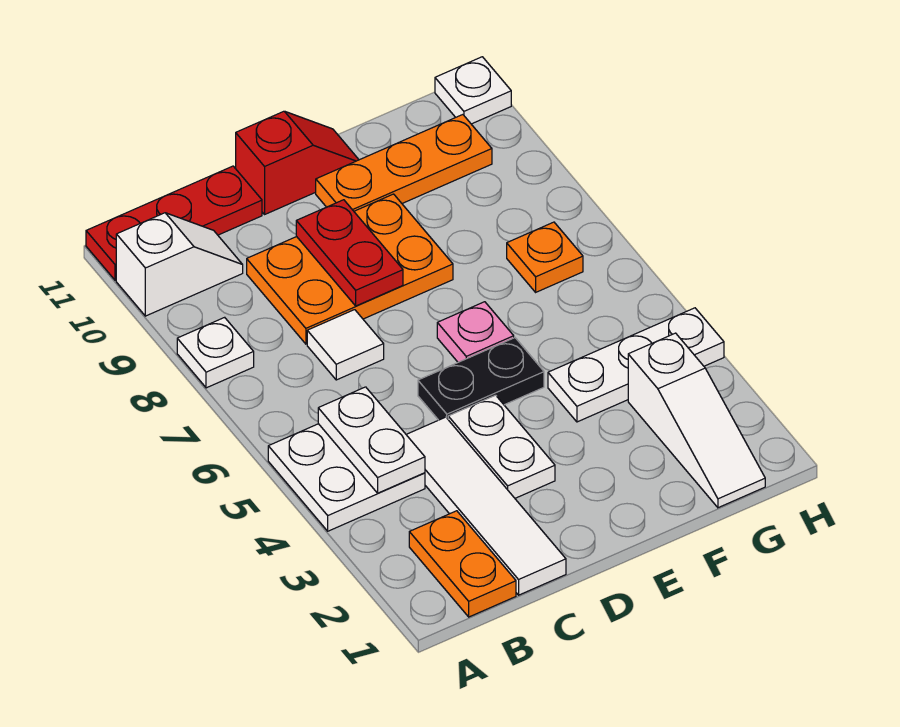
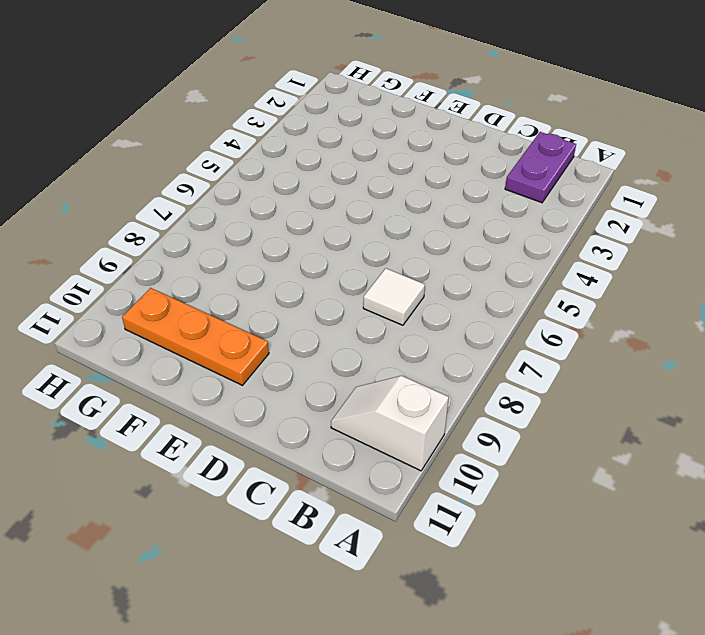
purple plate B1:B2 level 1 -> orange plate B1:B2 level 1
none -> white plate A4:B5 level 1
none -> white plate A8 level 1
none -> red plate A11:C11 level 1

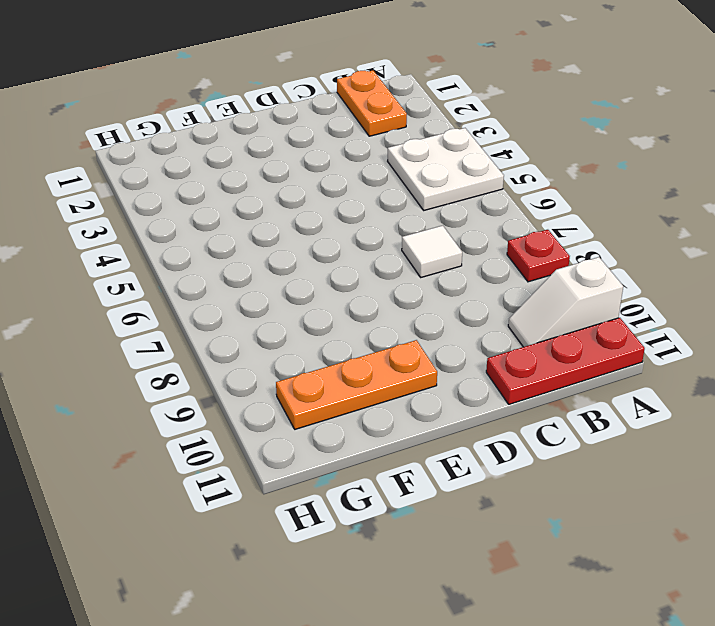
red plate A8 level 1 -> white plate A8 level 1
none -> white tile C1:C4 level 1
none -> orange plate C8:E9 level 1
none -> white plate D3:D4 level 1

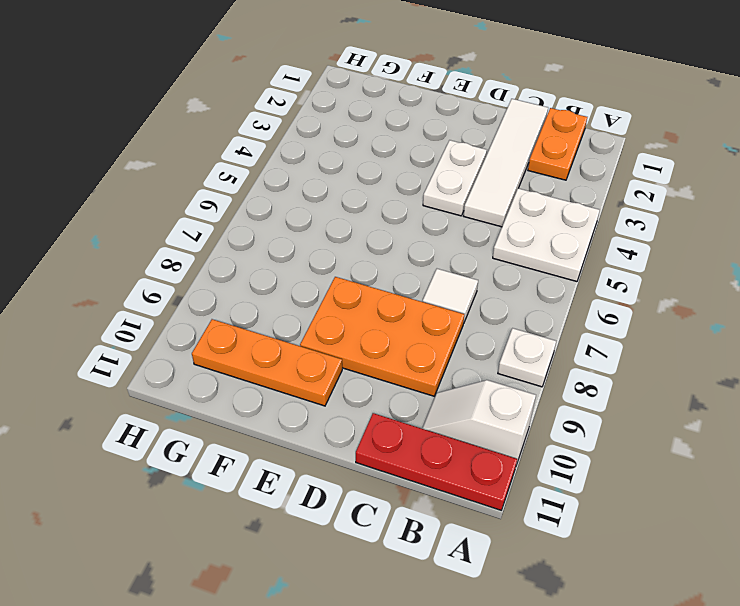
none -> black plate D5:E5 level 1
none -> red slope D11:E11 level 1 top D
none -> pink plate E6 level 1

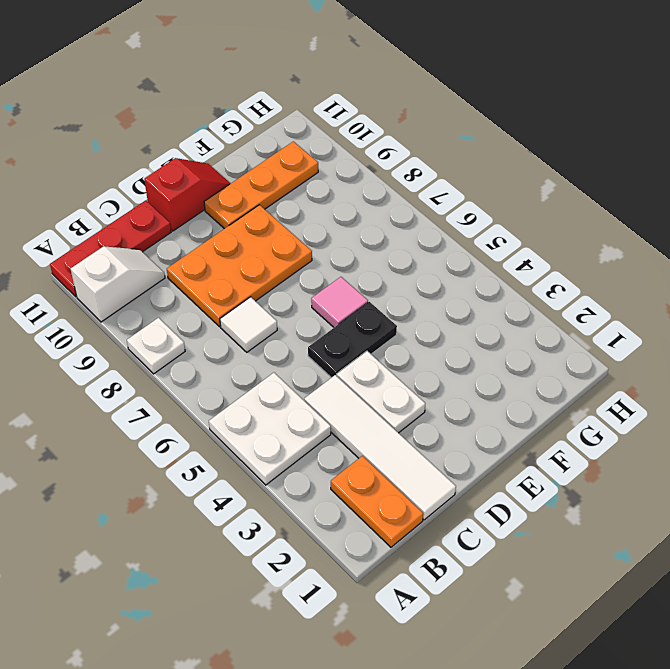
pink tile E6 level 1 -> pink plate E6 level 1
none -> white plate F4:H4 level 1
none -> white slope G1:G3 level 1 top 3
none -> orange plate G7 level 1

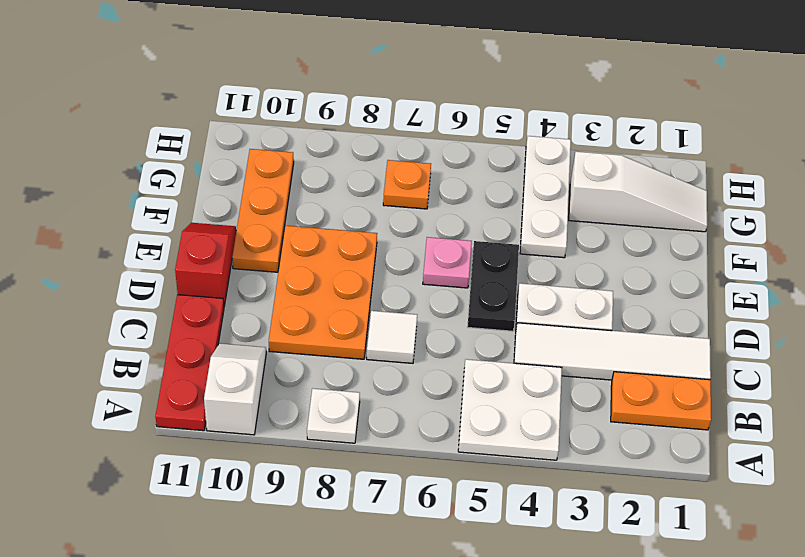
none -> white plate H11 level 1
none -> white plate B4:B5 level 2
none -> red plate D8:D9 level 2

